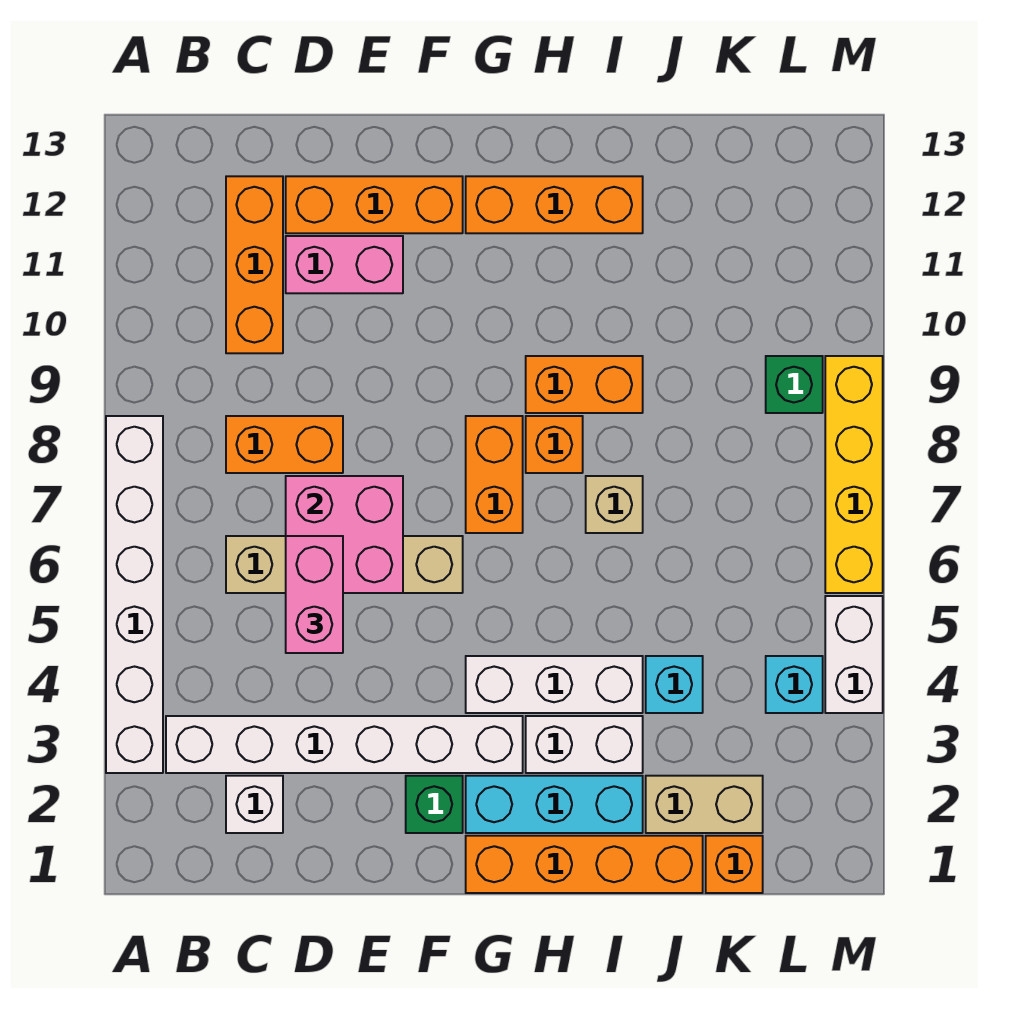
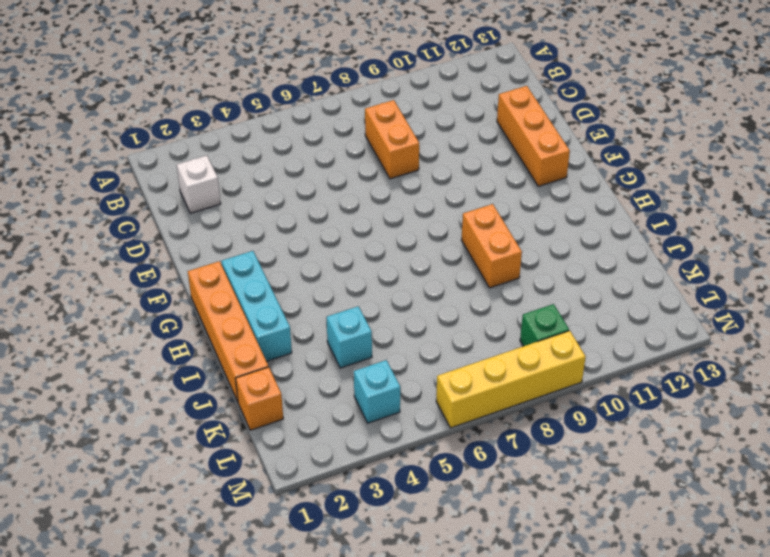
none -> white brick A3:A8 level 1
none -> white brick B3:G3 level 1
none -> tan brick C6:F6 level 1

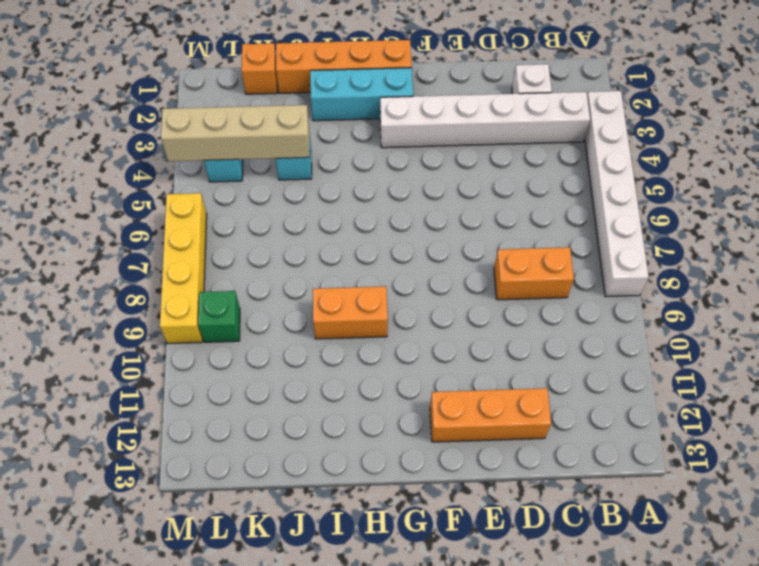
tan brick J4:M4 level 2 -> tan brick C6:F6 level 1
none -> orange brick C10:C12 level 1
none -> pink brick D11:E11 level 1
none -> green brick F2 level 1

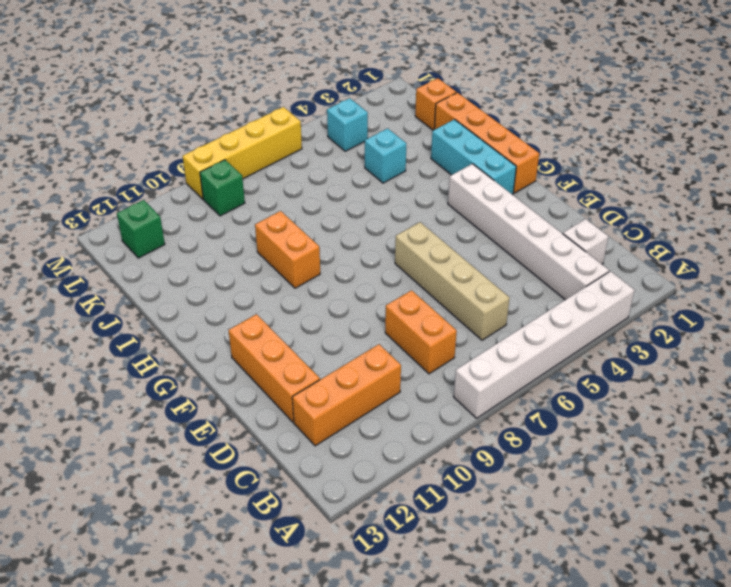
green brick L12 level 1 -> green brick F2 level 1
none -> pink brick D11:E11 level 1
none -> white brick G4:I4 level 1
none -> orange brick G7:G8 level 1

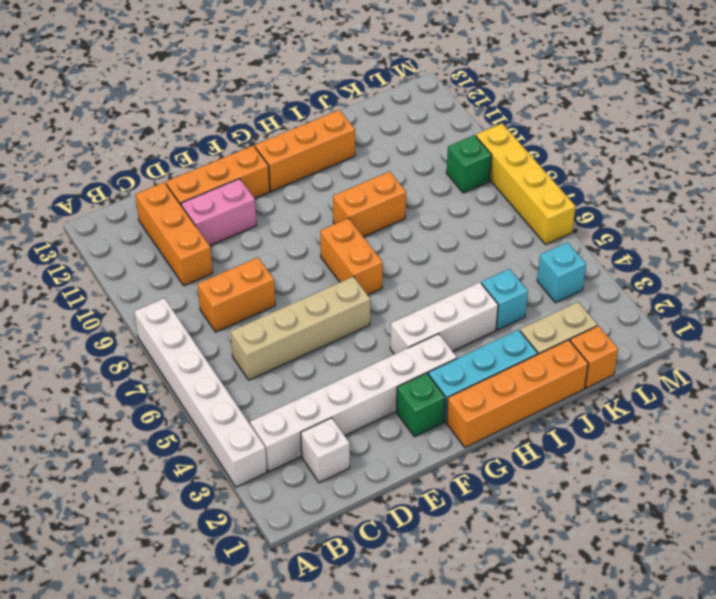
none -> white brick H3:I3 level 1
none -> orange brick H8 level 1
none -> tan brick I7 level 1

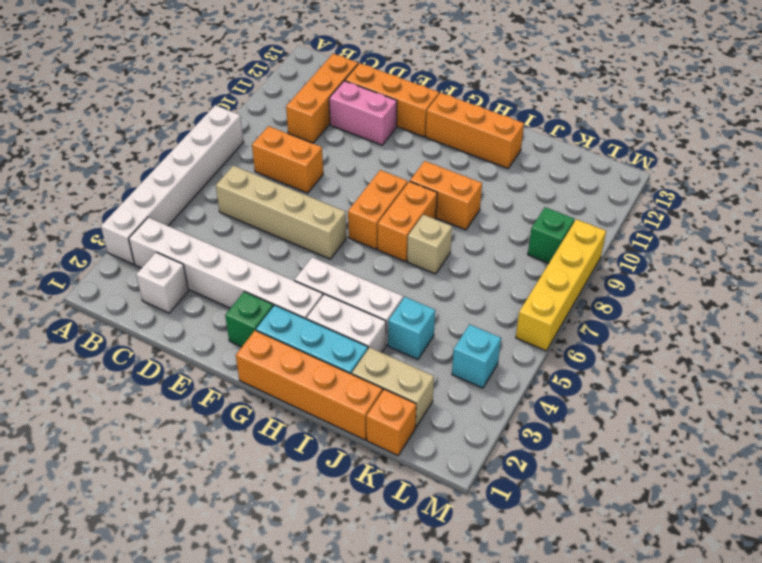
orange brick H7:H8 level 1 -> orange brick H8 level 1
none -> white brick M4:M5 level 1
none -> pink brick D6:E7 level 2
none -> pink brick D5:D6 level 3

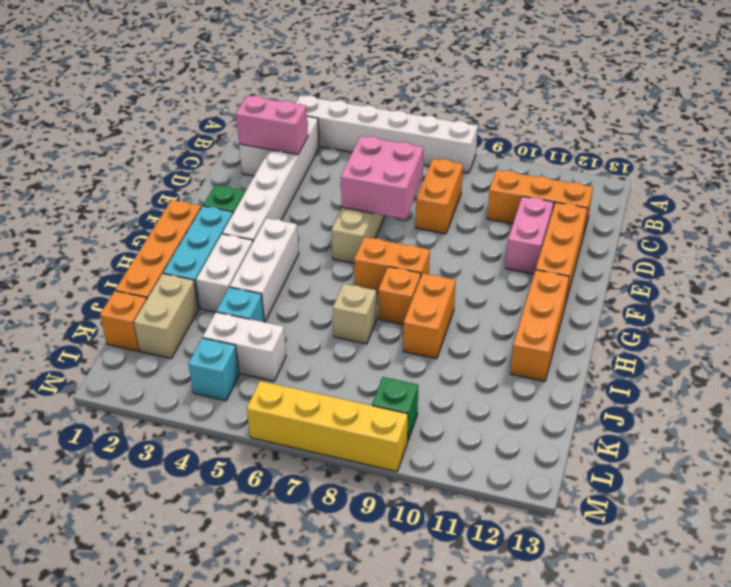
pink brick C2:C3 level 2 -> pink brick D5:D6 level 3
white brick K4:K5 level 1 -> white brick M4:M5 level 1

